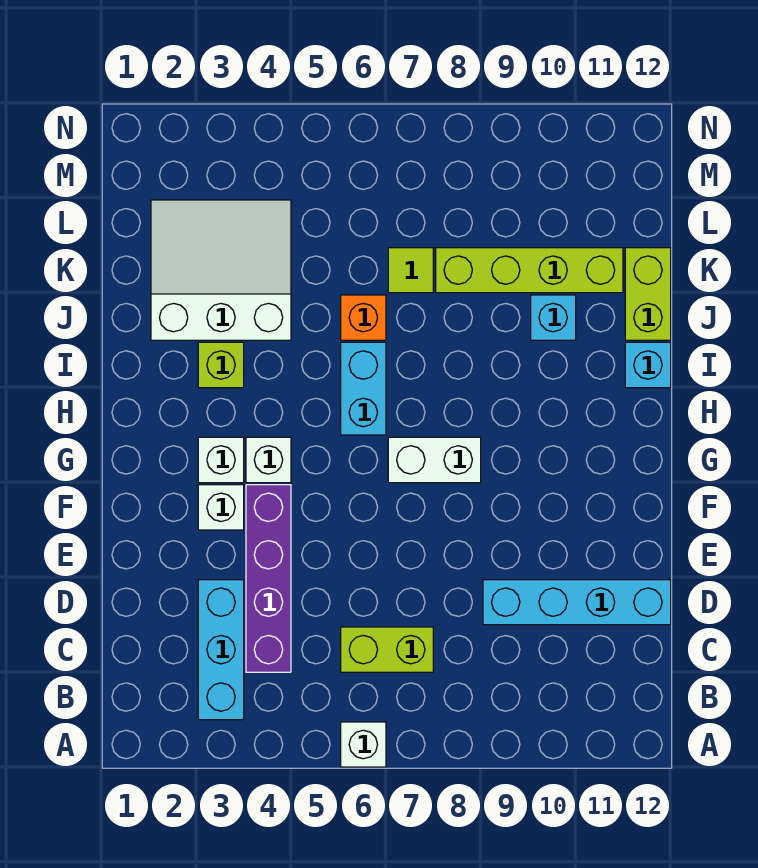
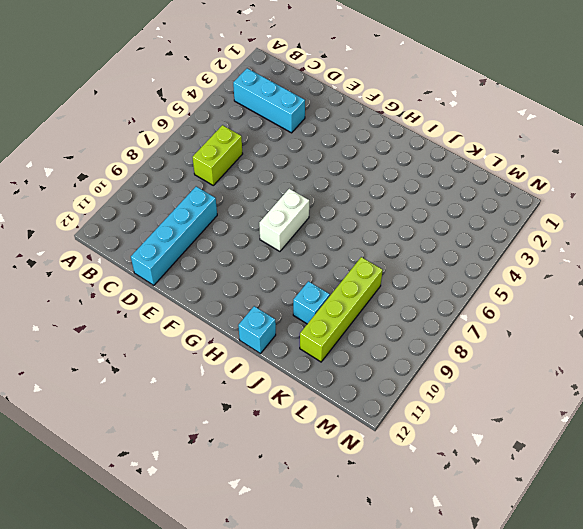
none -> white brick A6 level 1
none -> purple brick C4:F4 level 1
none -> white brick F3 level 1

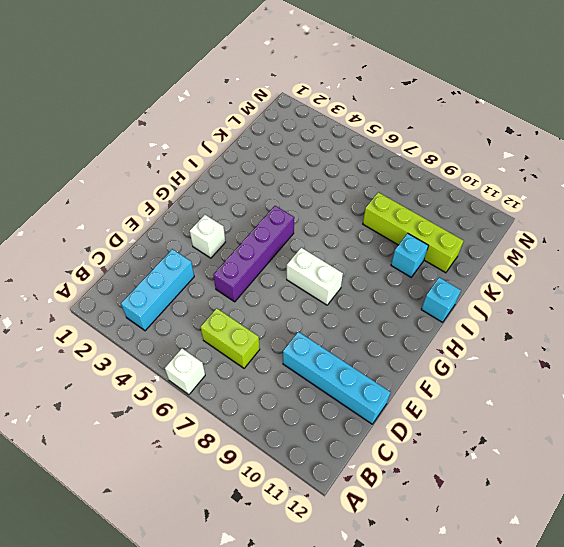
purple brick E5:H5 level 1 -> purple brick C4:F4 level 1
none -> white brick G3 level 1
none -> white brick G4 level 1
none -> cyan brick H6:I6 level 1

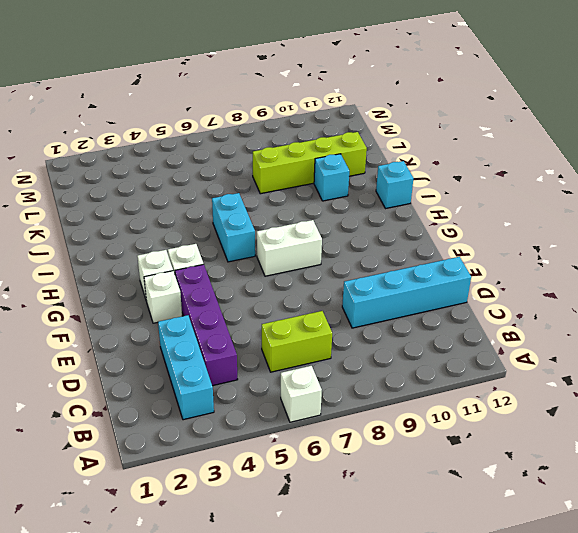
none -> lime brick I3 level 1
none -> white slope J2:L4 level 1 top J
none -> orange brick J6 level 1

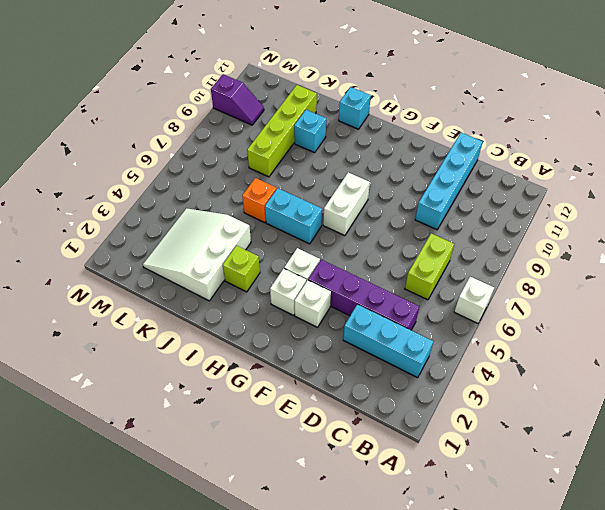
purple slope M10:N10 level 1 top N -> none
none -> lime brick J12:K12 level 1
none -> lime tile K7 level 1

